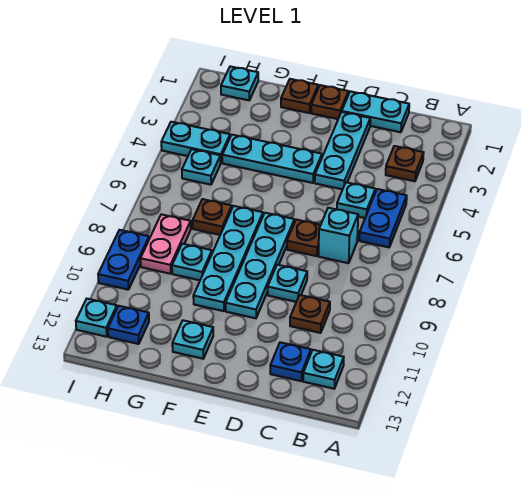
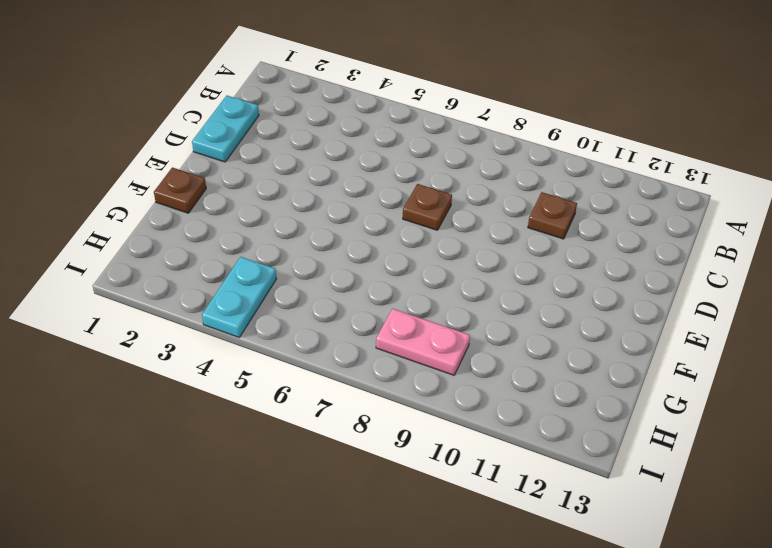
none -> brown plate B3 level 1
none -> blue plate B5:B6 level 1
none -> cyan plate B12 level 1

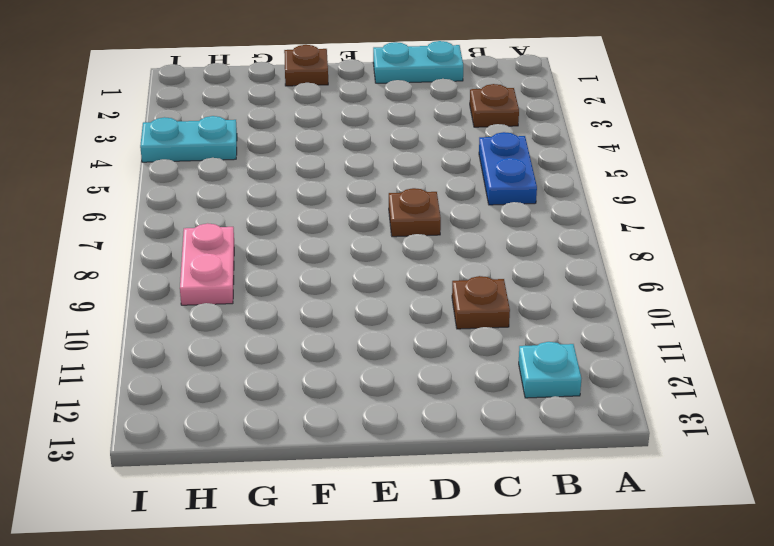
none -> cyan plate C5 level 1
none -> cyan brick C7 level 1
none -> blue plate C12 level 1

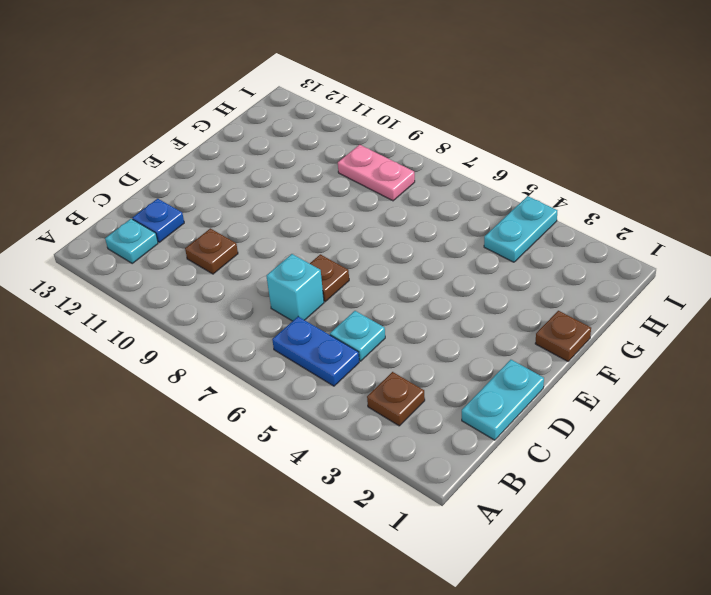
none -> cyan plate D2:D4 level 1
none -> cyan plate D9 level 1
none -> brown plate E1 level 1

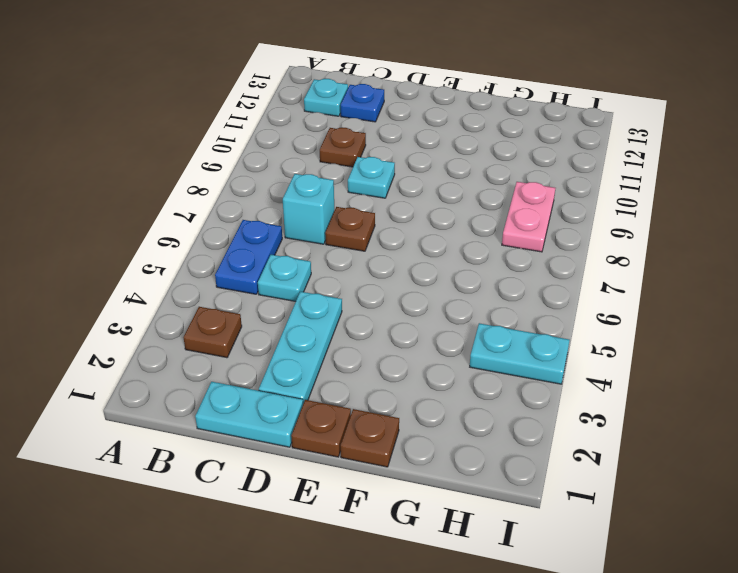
none -> cyan plate E4:G4 level 1
none -> cyan plate E7:E10 level 1
none -> cyan plate F7:F10 level 1

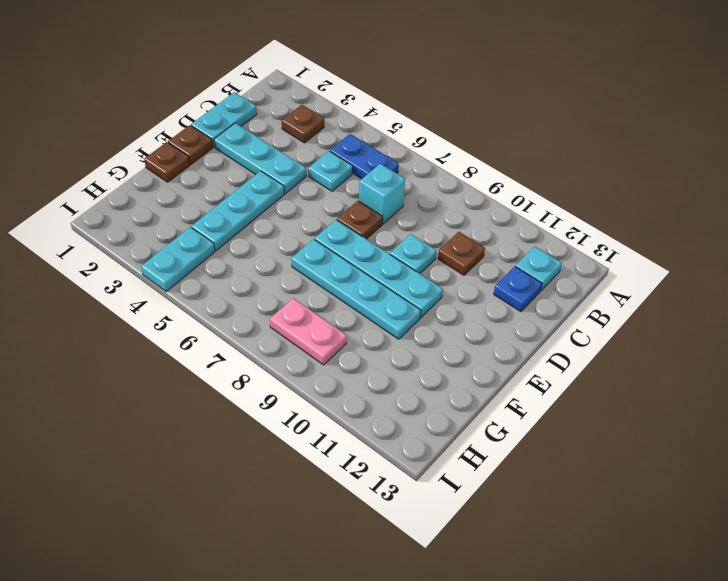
none -> cyan plate F12 level 1
none -> brown plate G7 level 1
none -> cyan plate G9 level 1

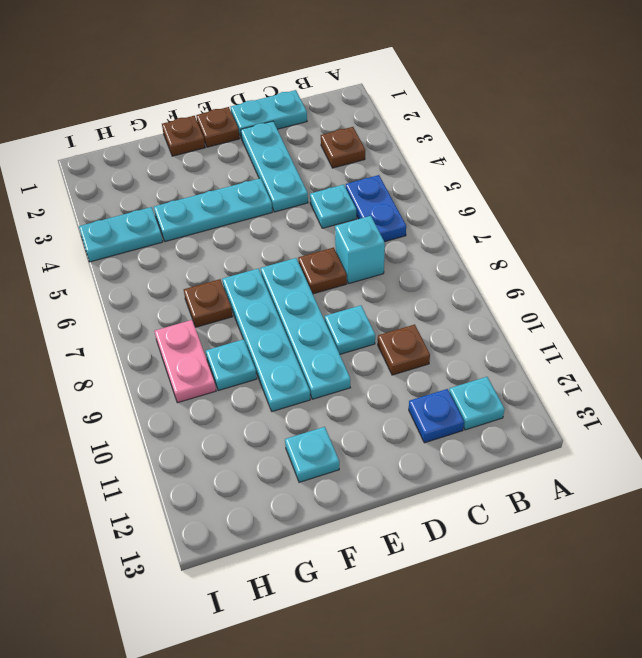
none -> cyan plate H1 level 1
none -> cyan plate H5 level 1
none -> blue plate H12 level 1

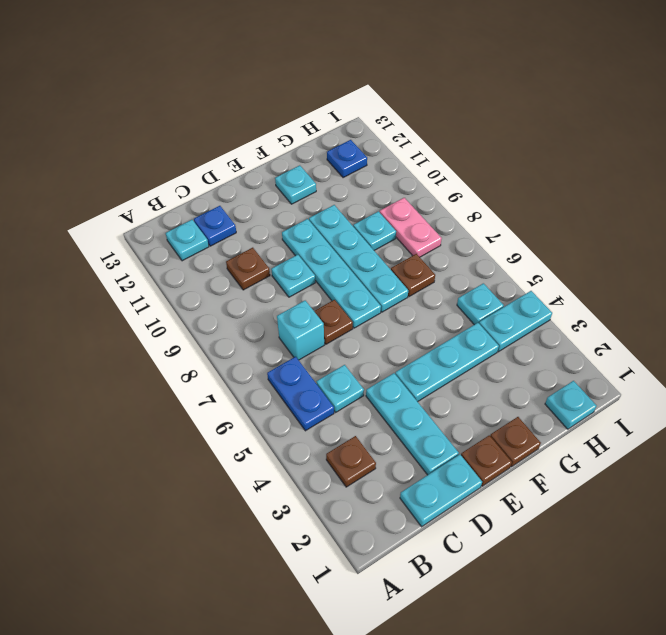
none -> blue plate I9:I10 level 1
none -> cyan plate I12 level 1

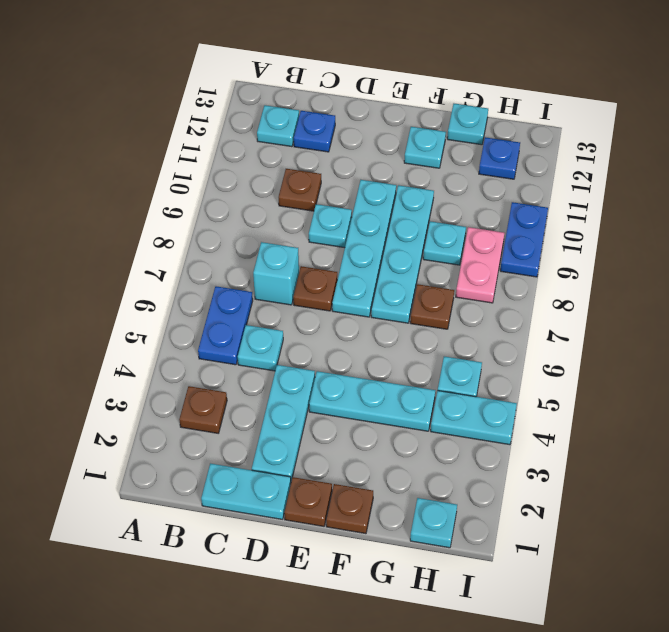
cyan plate G13 level 1 -> cyan plate I12 level 1

